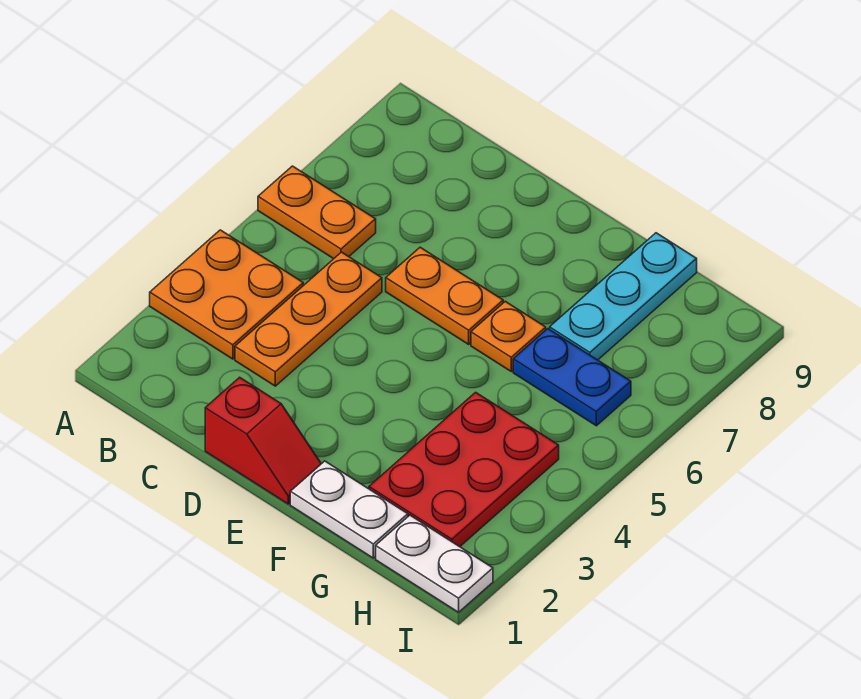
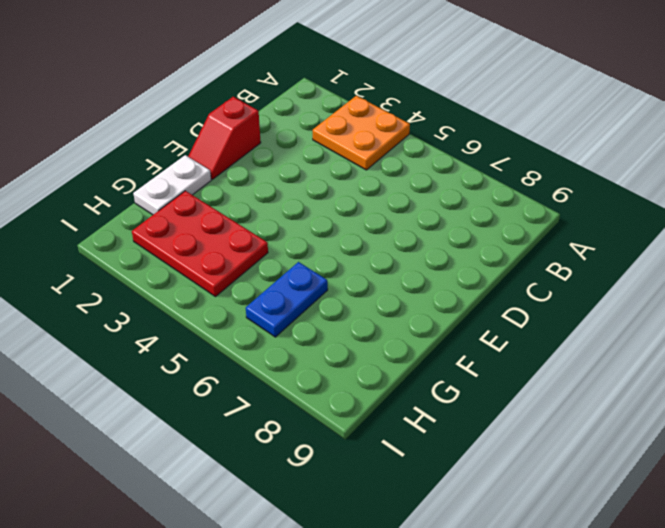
none -> orange plate A6:B6 level 1
none -> orange plate C3:C5 level 1

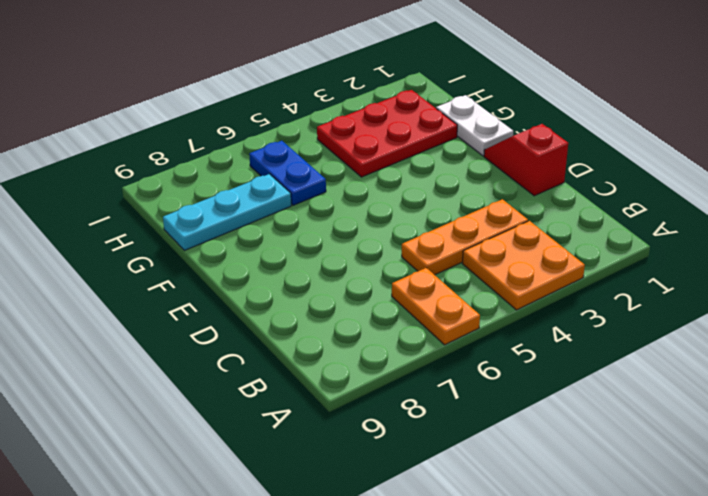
none -> orange plate D6:E6 level 1
none -> orange plate F6 level 1

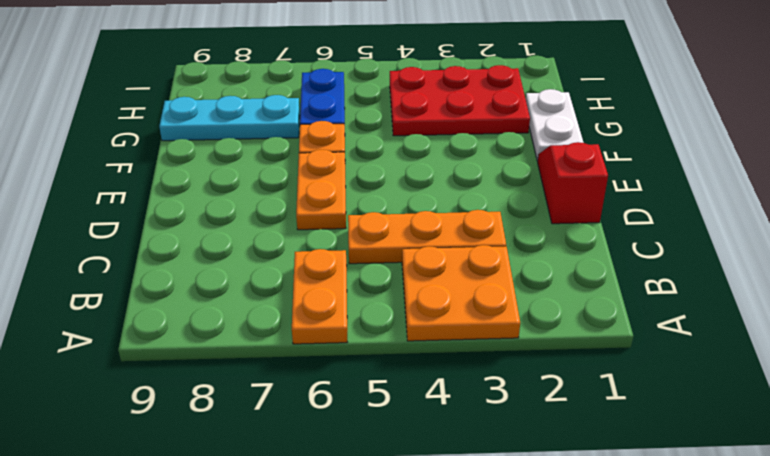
none -> white plate H1:I1 level 1

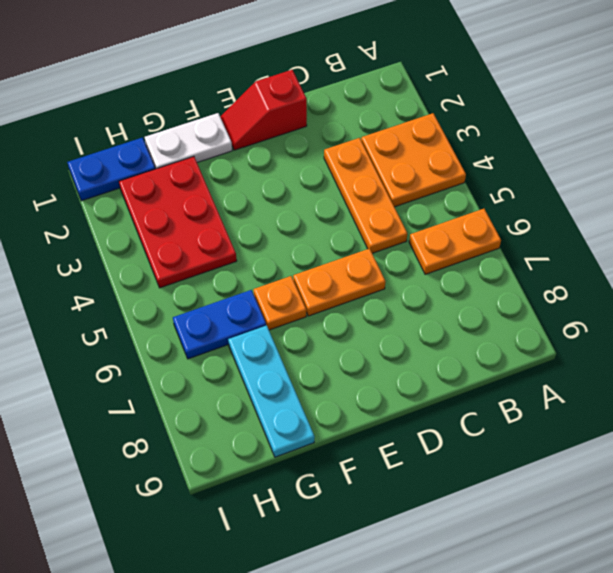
blue plate H1:I1 level 1 -> white plate H1:I1 level 1

